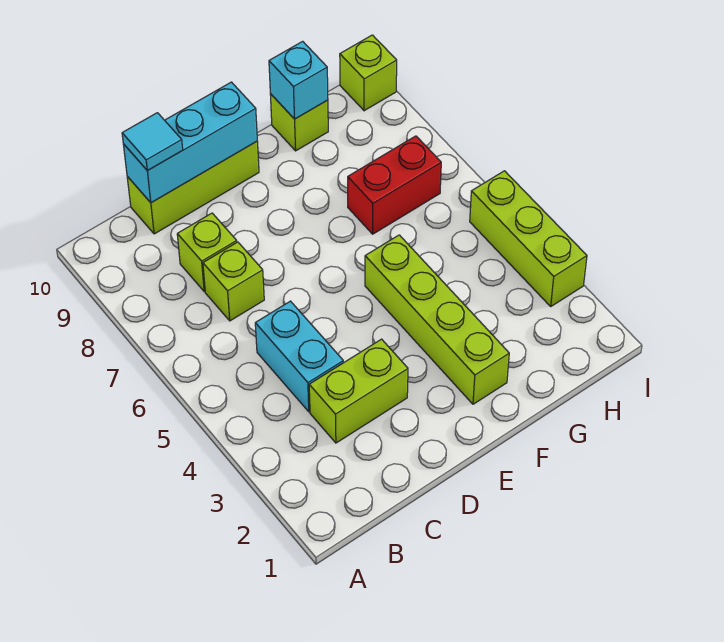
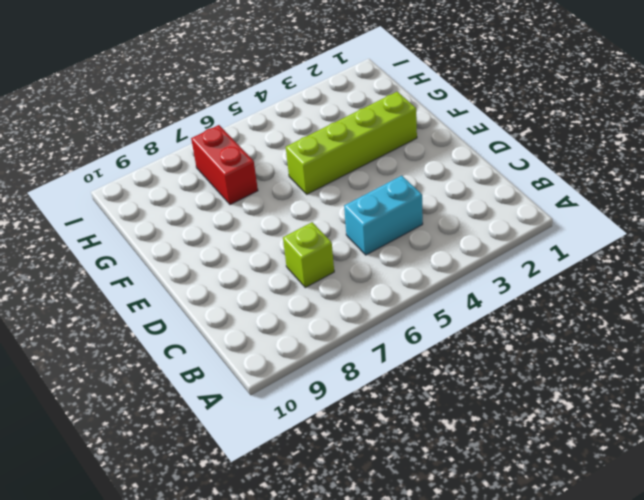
none -> lime brick C3:D3 level 1
none -> lime brick C8 level 1
none -> lime brick C10:E10 level 1

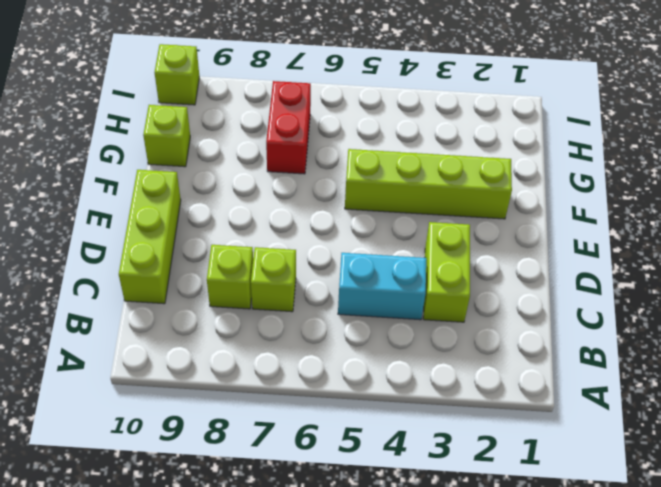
none -> lime brick I3:I5 level 1
none -> cyan brick C10:E10 level 2
none -> cyan brick G10 level 2

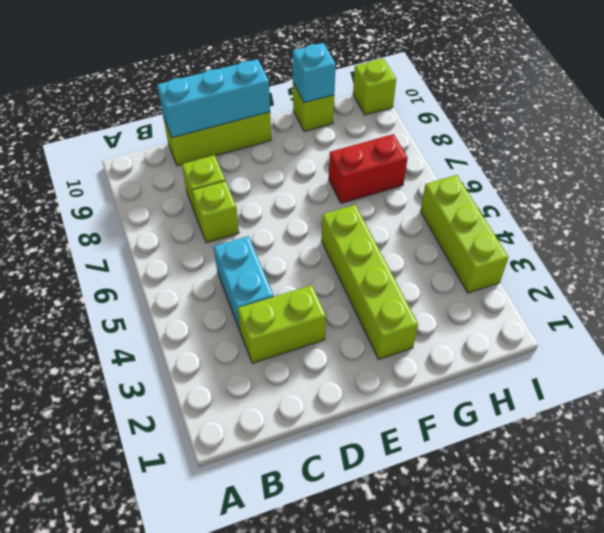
none -> cyan tile C10 level 3

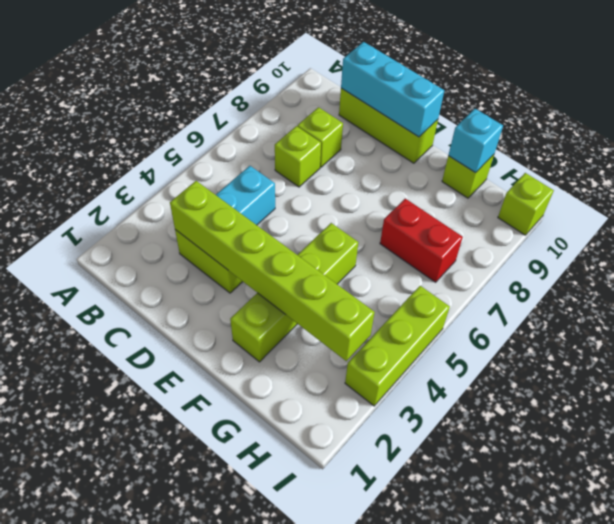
lime brick C3:H3 level 2 -> none
none -> cyan tile C10 level 3

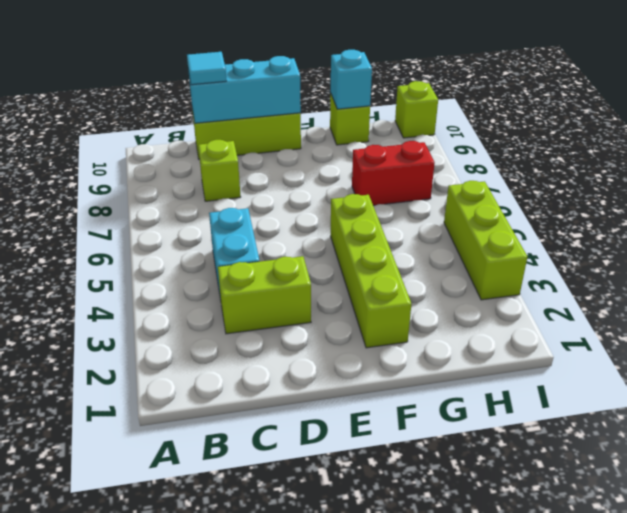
none -> lime brick C7 level 1

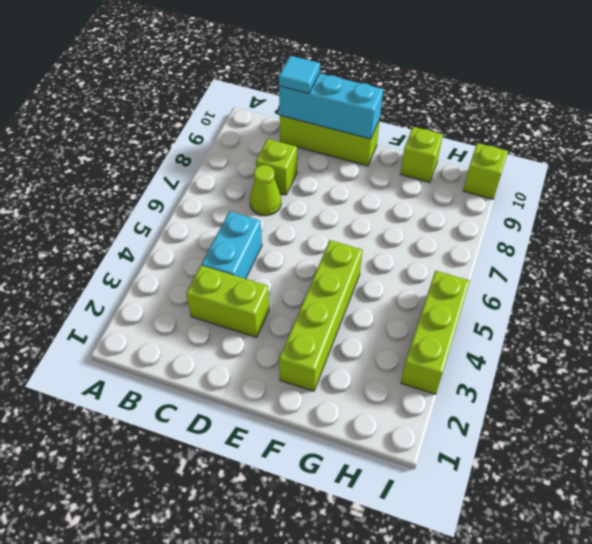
lime cone C7 level 1 -> lime brick C7 level 1
none -> red brick G7:H7 level 1
none -> cyan brick G10 level 2

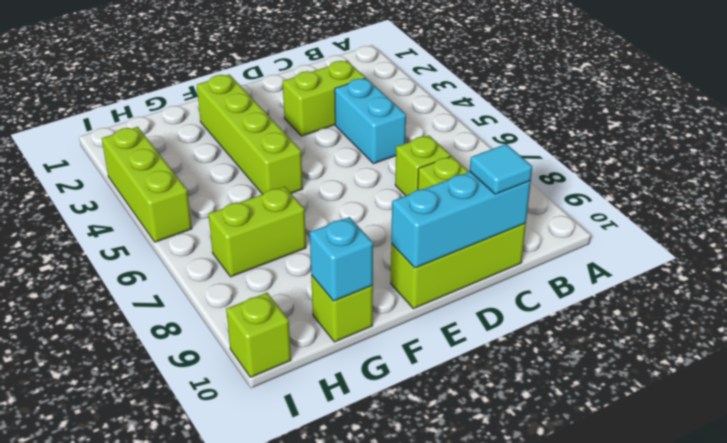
lime brick G7:H7 level 1 -> red brick G7:H7 level 1

